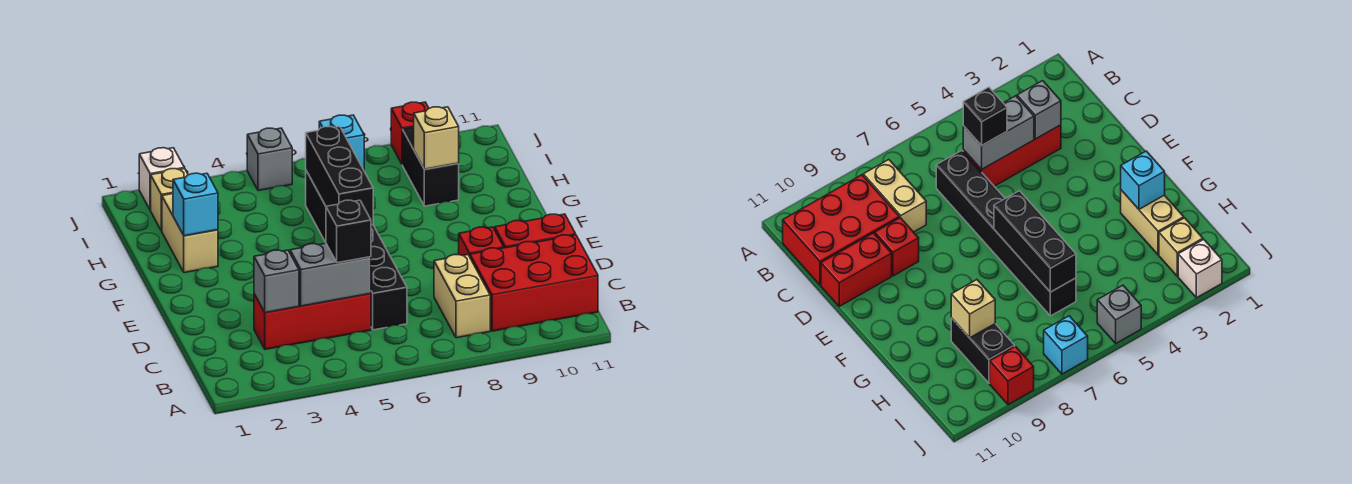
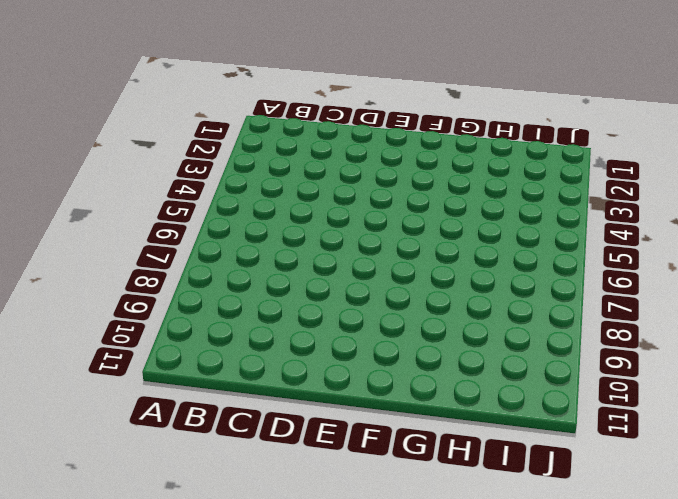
none -> tan brick B8:C8 level 1
none -> red brick B9:C11 level 1
none -> red brick C3:C5 level 1

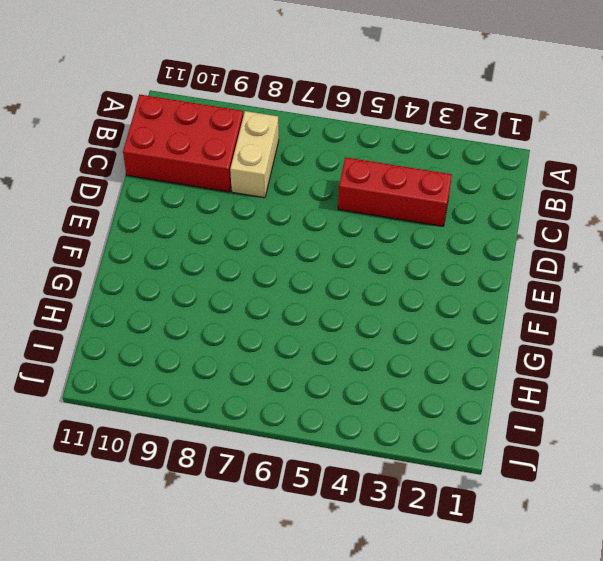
none -> black brick C6:H6 level 1
none -> red brick D9 level 1
none -> red brick D10:D11 level 1

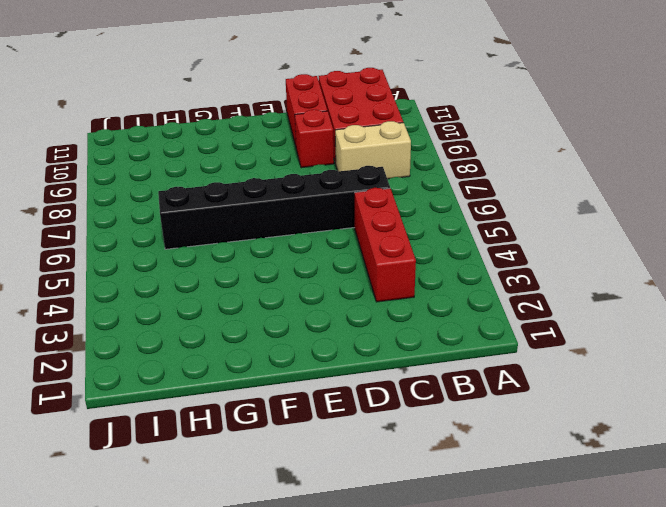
none -> tan brick G2:H2 level 1
none -> black brick H9:I9 level 1
none -> tan brick I2 level 1

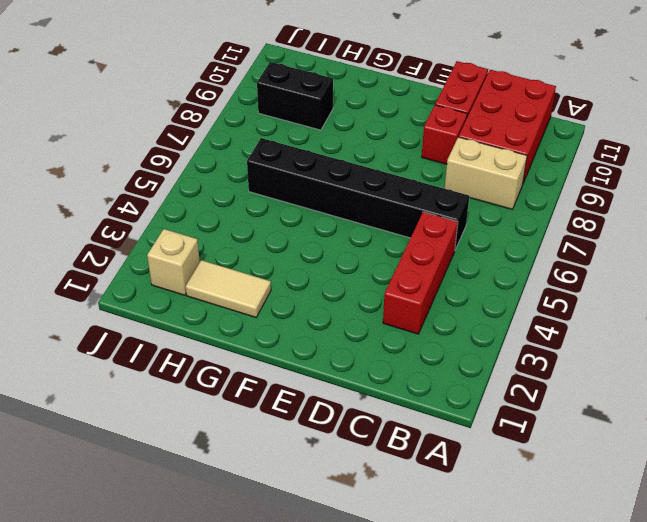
tan tile G2:H2 level 1 -> tan brick G2:H2 level 1
none -> white brick J2 level 1
none -> grey brick J5 level 1
none -> cyan brick J7 level 1

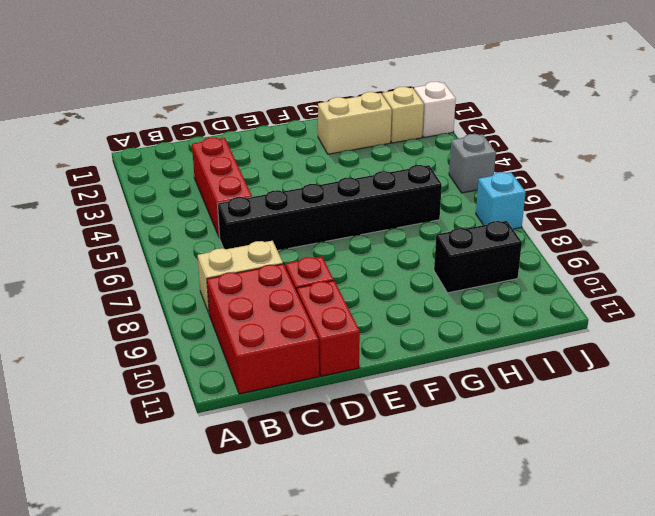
none -> red brick J9 level 1
none -> grey brick C3 level 2
none -> grey brick C4:C5 level 2

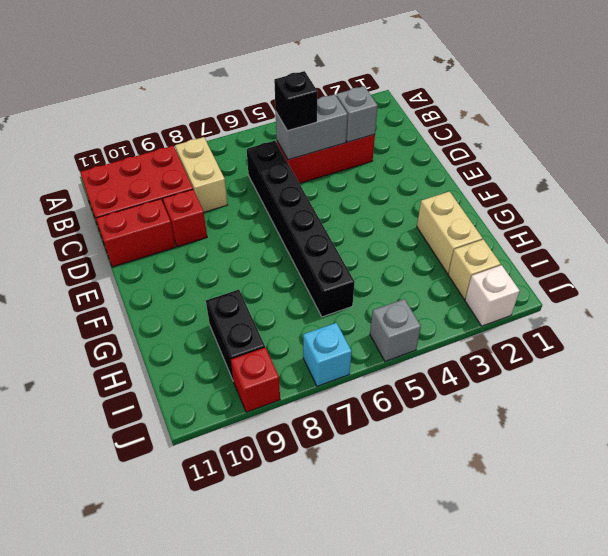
none -> black brick F6:H6 level 2
none -> cyan brick G2 level 2
none -> tan brick H9 level 2

